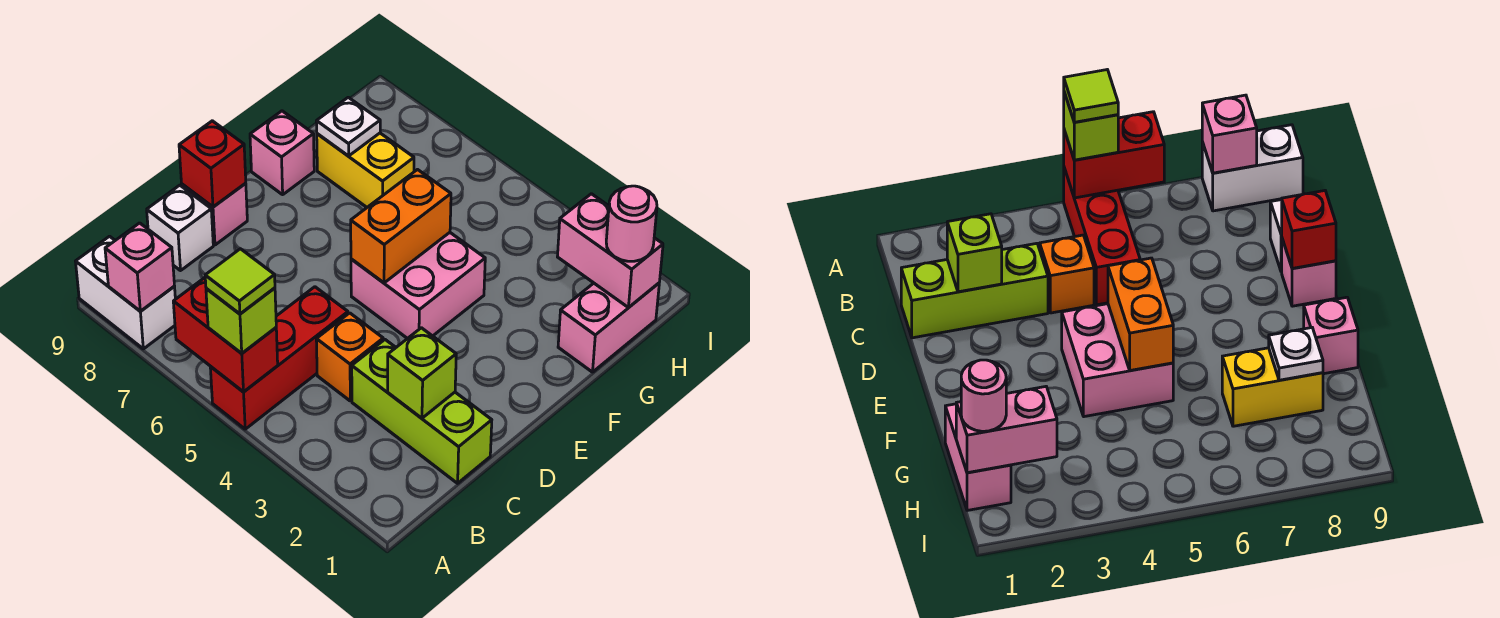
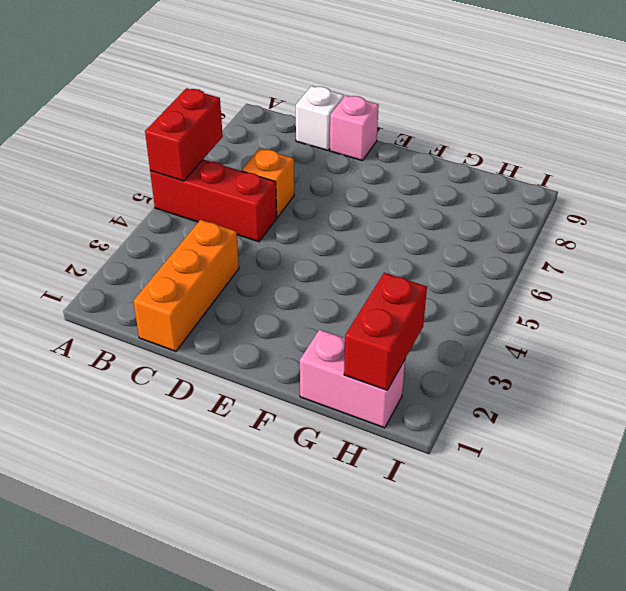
orange brick C1:C3 level 1 -> lime brick C1:C3 level 1
orange brick C6 level 1 -> orange brick C4 level 1
red brick H1:H2 level 2 -> pink brick H1:H2 level 2
none -> white brick A8:A9 level 1
none -> pink brick E4:F5 level 1
none -> pink brick F9 level 1

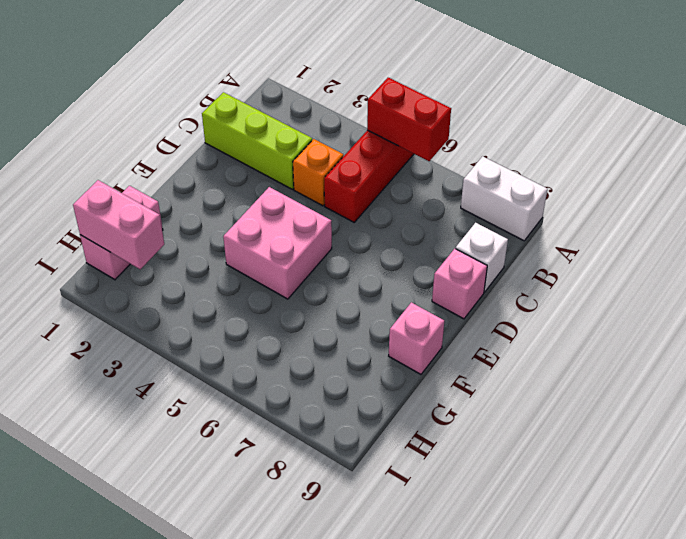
none -> yellow brick G7:G8 level 1
none -> pink brick A8 level 2
none -> lime brick C2 level 2

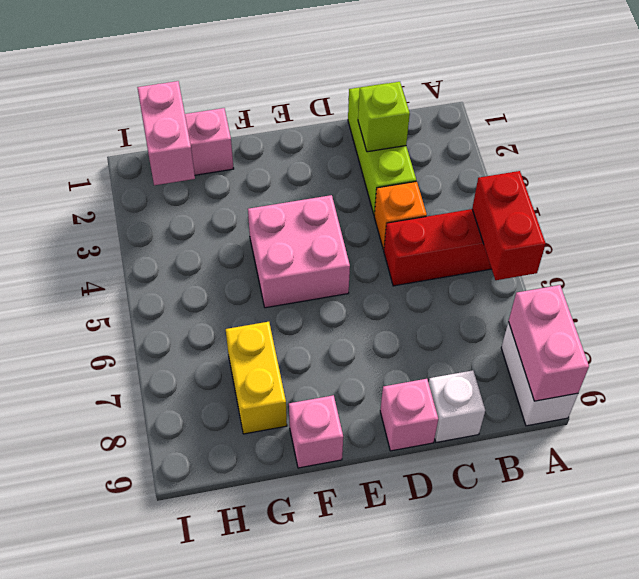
pink brick A8:A9 level 2 -> pink brick A8 level 2
none -> red brick D9 level 2
none -> orange brick E5:F5 level 2
none -> white plate G8 level 2

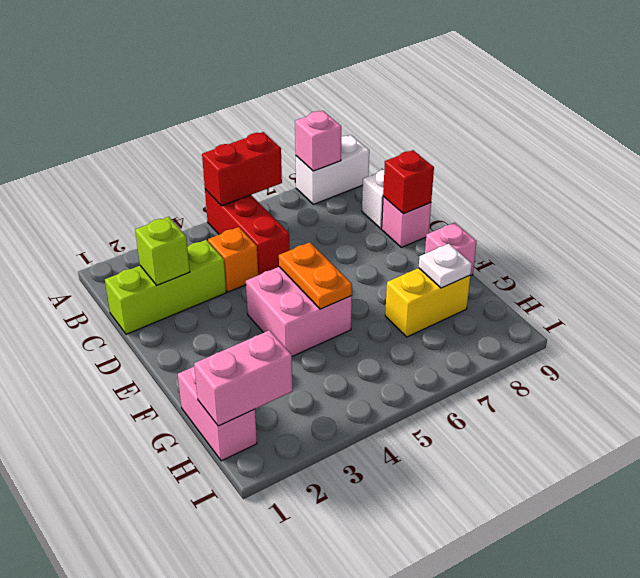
orange plate E5:F5 level 2 -> orange brick E5:F5 level 2
none -> lime brick A5 level 3
none -> pink round brick H1 level 3
none -> lime tile A5 level 4

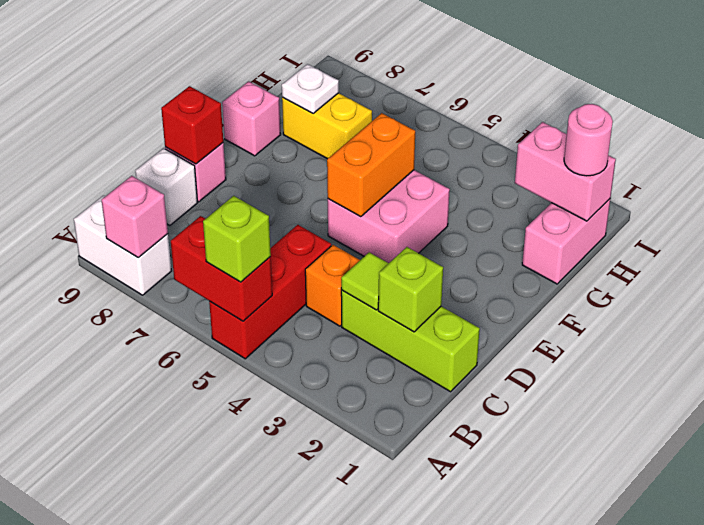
lime tile C3 level 2 -> lime tile A5 level 4

